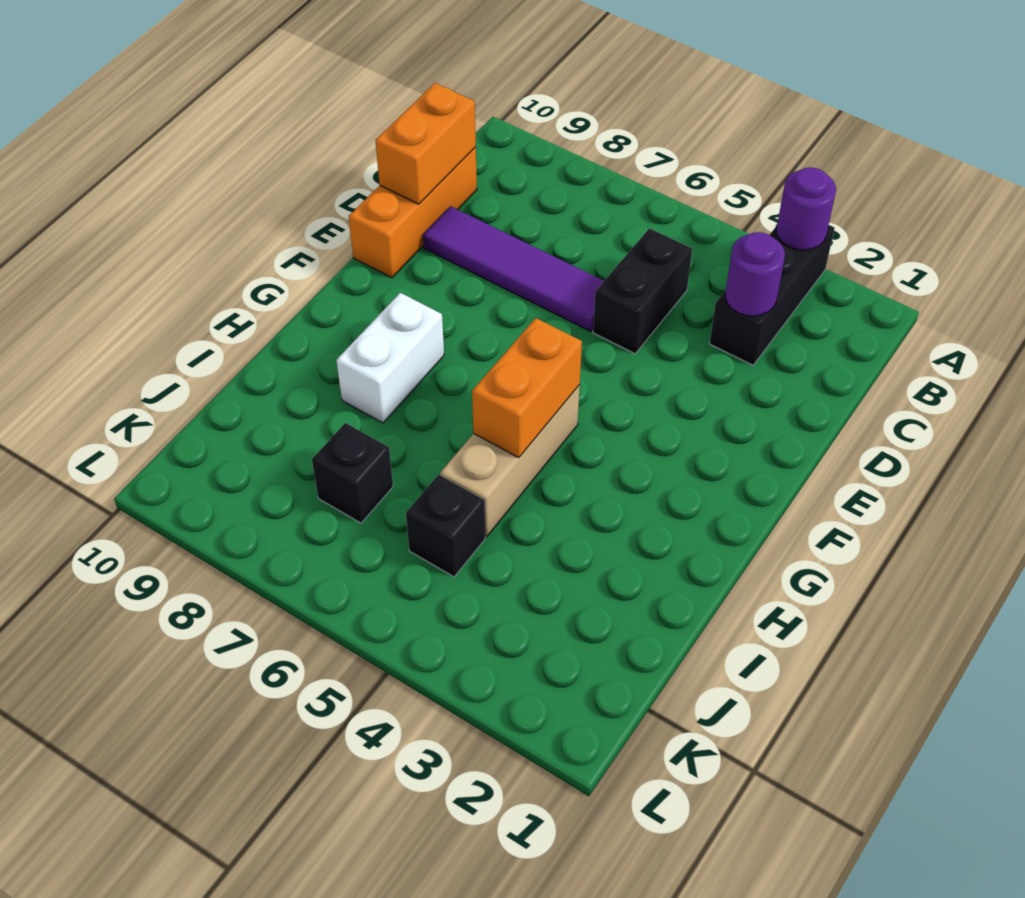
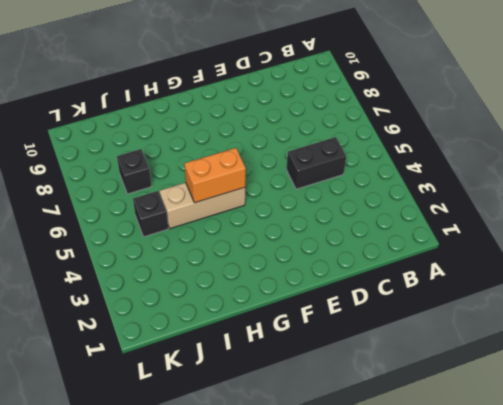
none -> black brick A3:C3 level 1
none -> orange brick C10:E10 level 1
none -> purple tile D6:D9 level 1

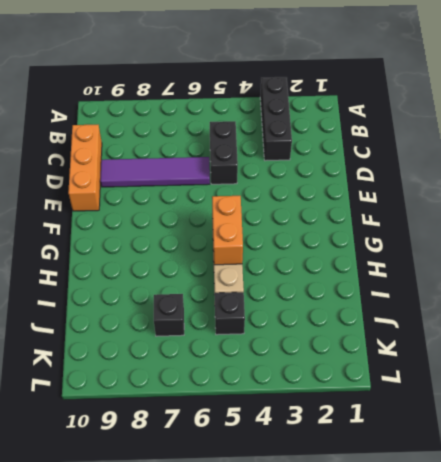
none -> white brick G8:H8 level 1
none -> purple round brick A3 level 2
none -> purple round brick C3 level 2

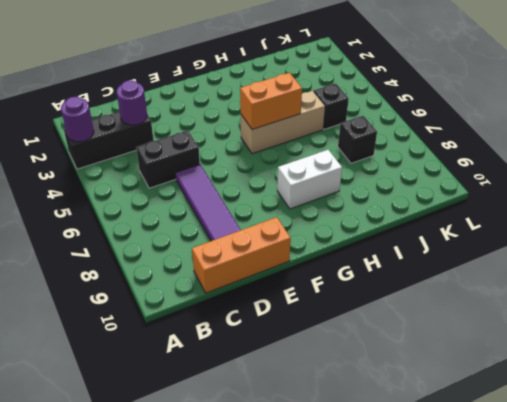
none -> orange brick C10:D10 level 2

